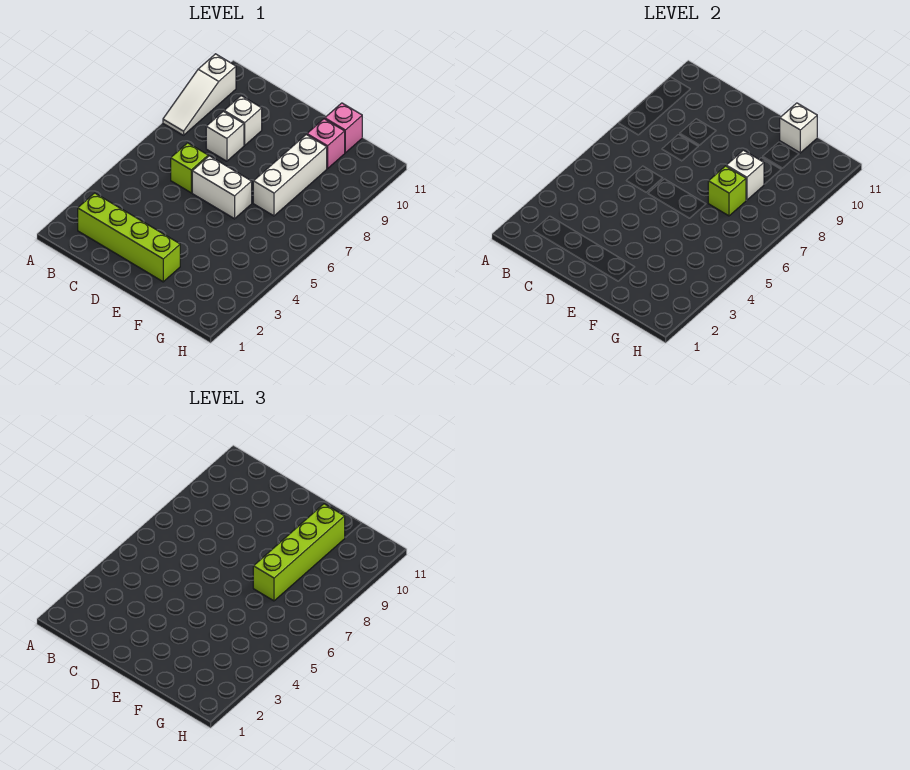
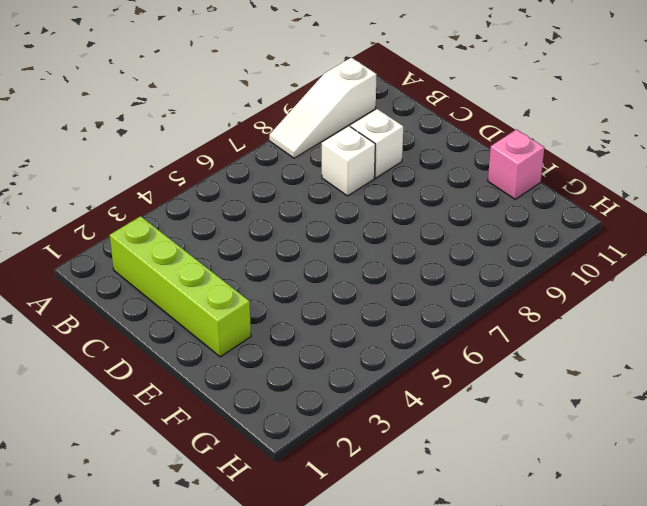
none -> lime brick C6 level 1
none -> white brick D6:E6 level 1
none -> white brick F7:F9 level 1

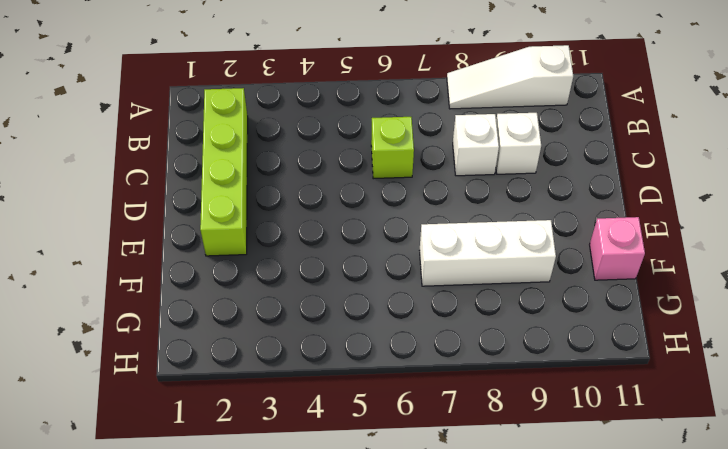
none -> white brick D6:E6 level 1
none -> pink brick F10 level 1
none -> lime brick F7 level 2

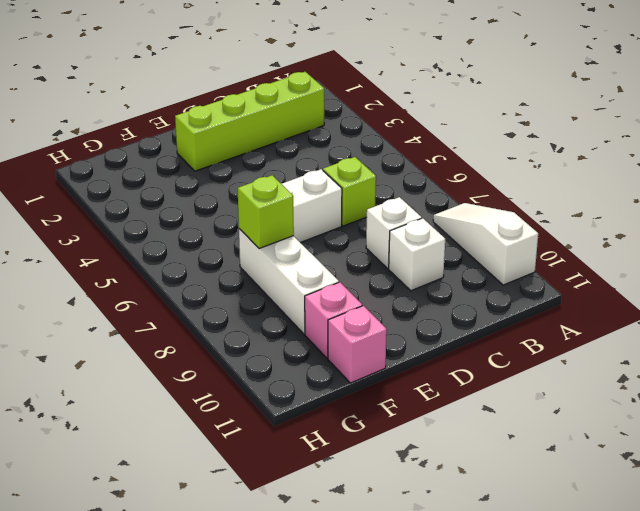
none -> white brick F8 level 2
none -> white brick F11 level 2
none -> lime brick F7:F10 level 3

